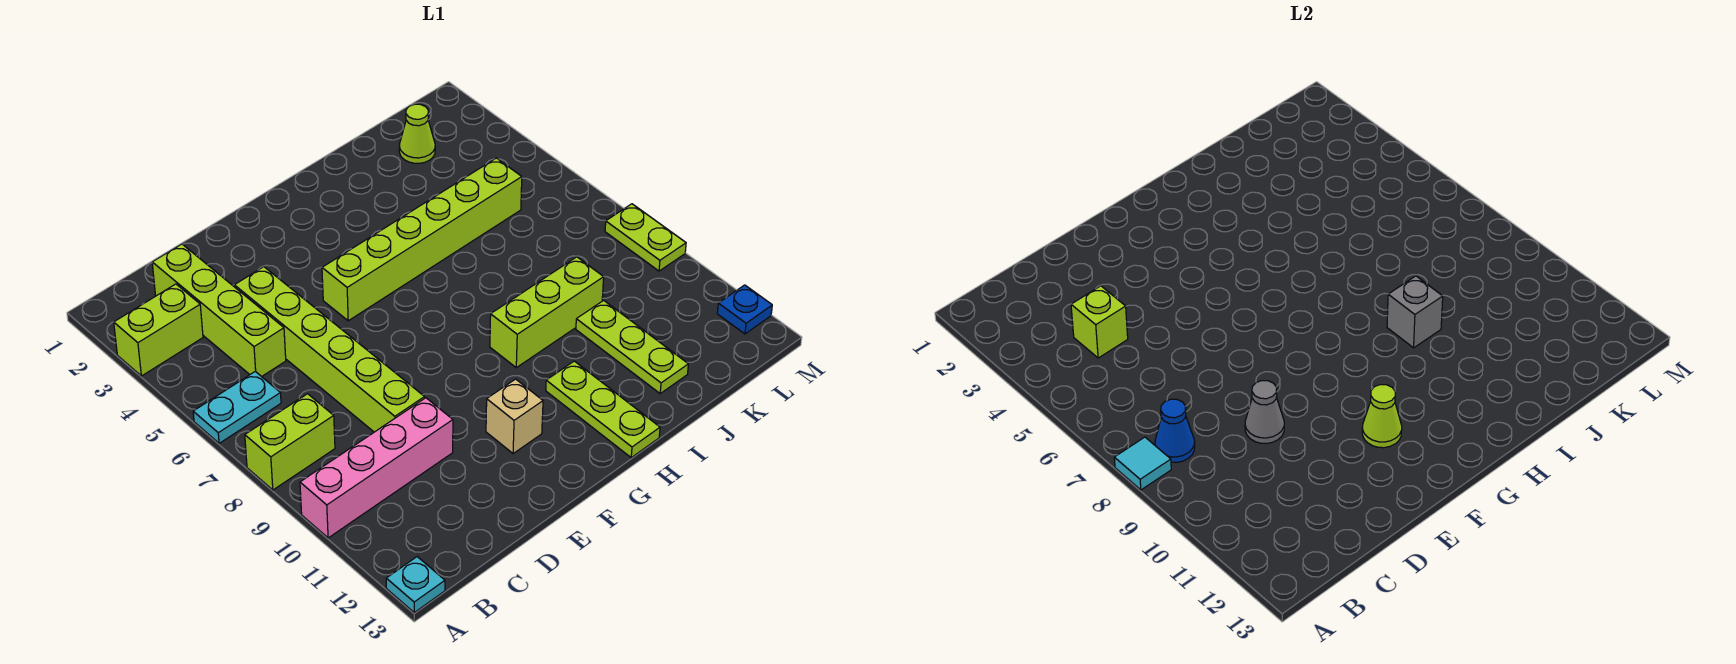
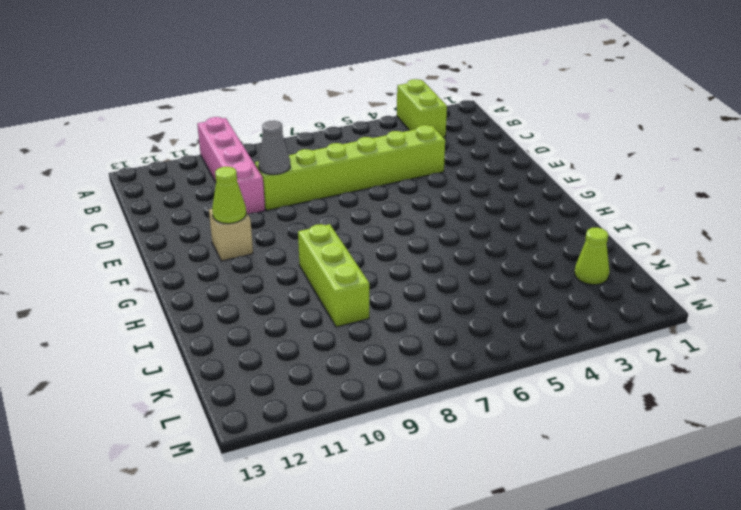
none -> cyan plate A6:B6 level 1
none -> lime brick A8:B8 level 1
none -> cyan plate A13 level 1

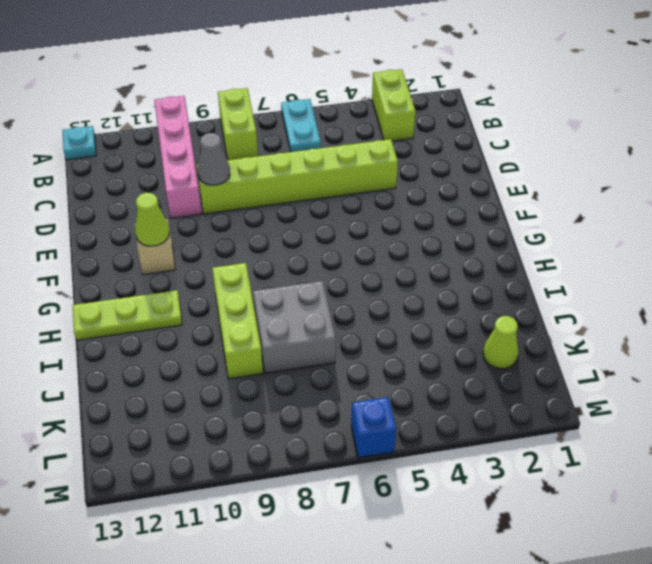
grey brick I7:J8 level 1 -> none
blue brick M6 level 1 -> none
none -> lime brick C2:C5 level 1
none -> lime brick F5:K5 level 1
none -> lime plate J10:J12 level 1

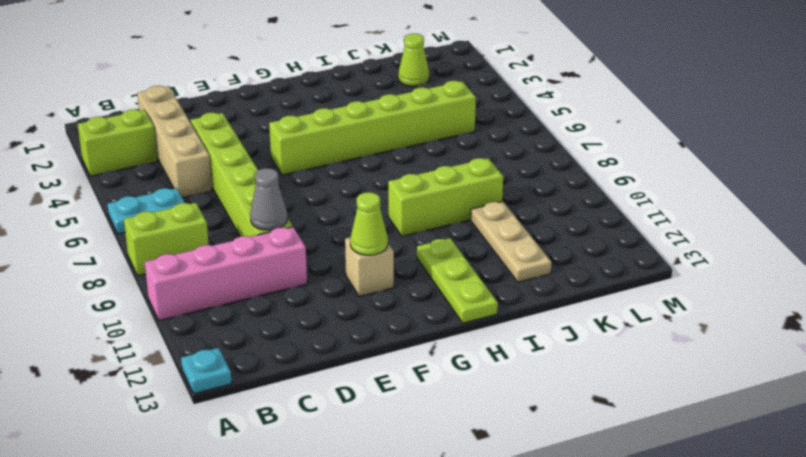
tan brick C2:C5 level 1 -> lime brick C2:C5 level 1
tan plate J10:J12 level 1 -> lime plate J10:J12 level 1
none -> lime plate M8:M9 level 1
none -> blue plate M12 level 1
none -> cyan tile A8 level 2

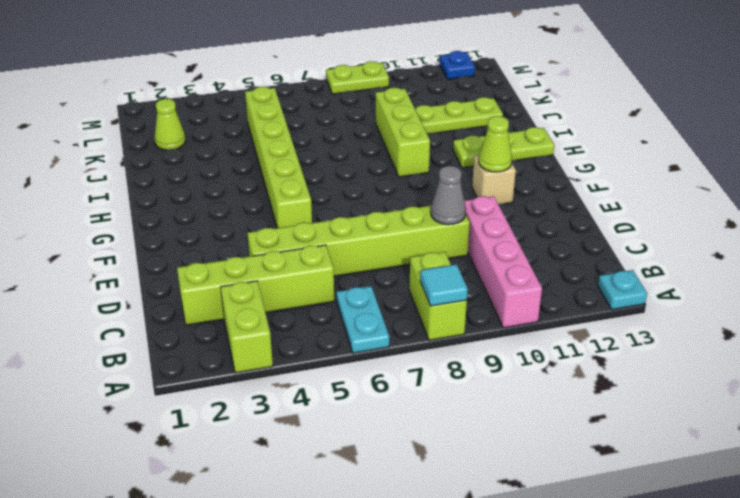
none -> blue cone B8 level 2
none -> lime brick C4 level 2
none -> grey brick I9 level 2

